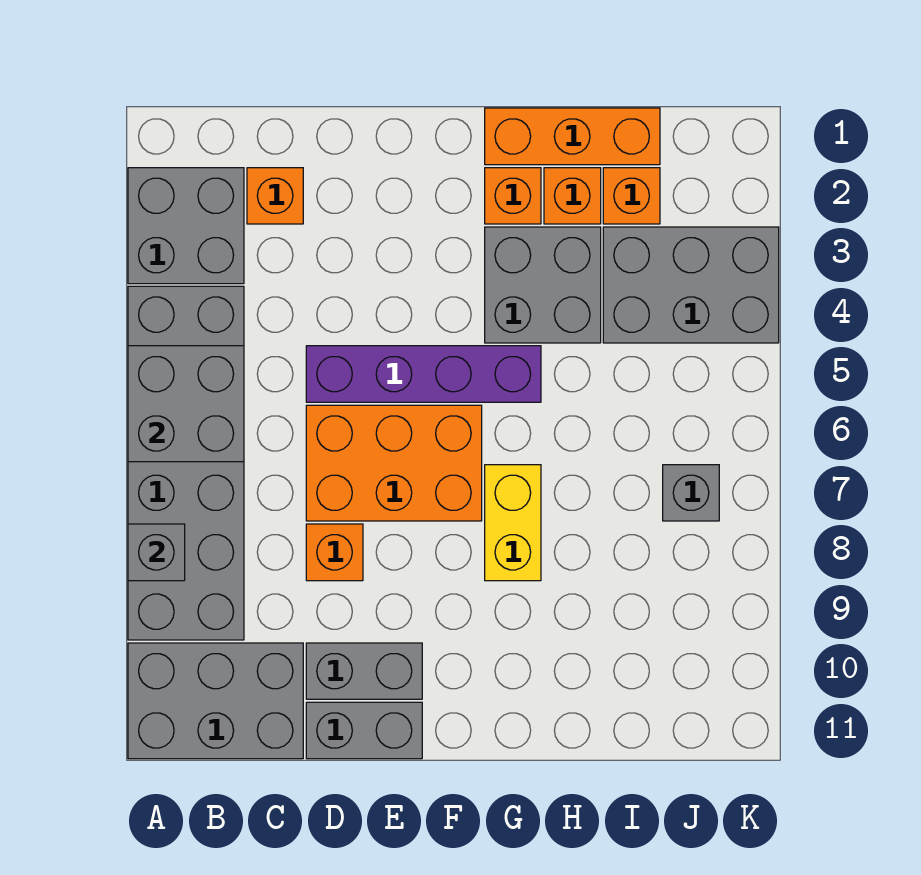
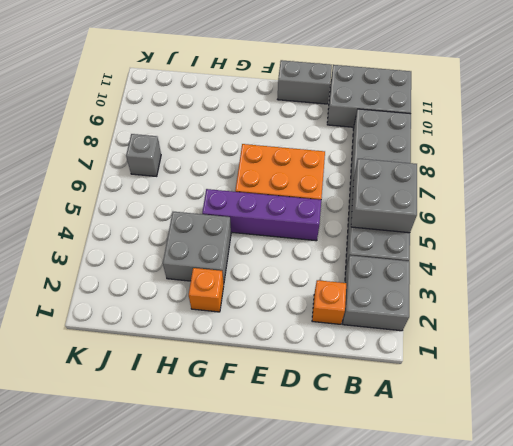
none -> orange brick D8 level 1
none -> grey brick D10:E10 level 1
none -> orange brick G1:I1 level 1

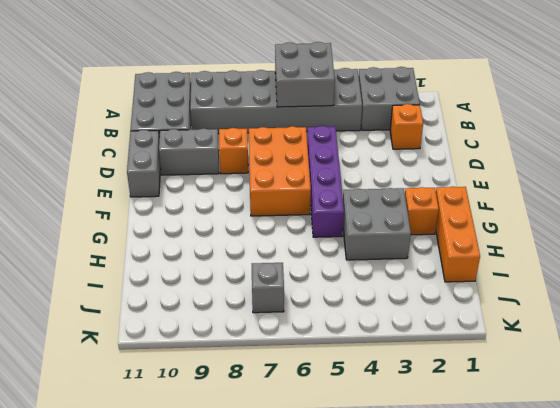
grey brick D9:D10 level 1 -> grey brick D10:E10 level 1
none -> yellow brick G7:G8 level 1
none -> orange brick H2 level 1
none -> orange brick I2 level 1

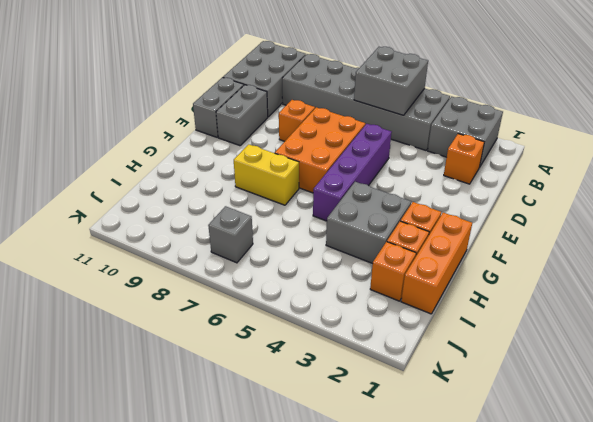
none -> grey brick I3:K4 level 1
none -> grey brick A8 level 2

